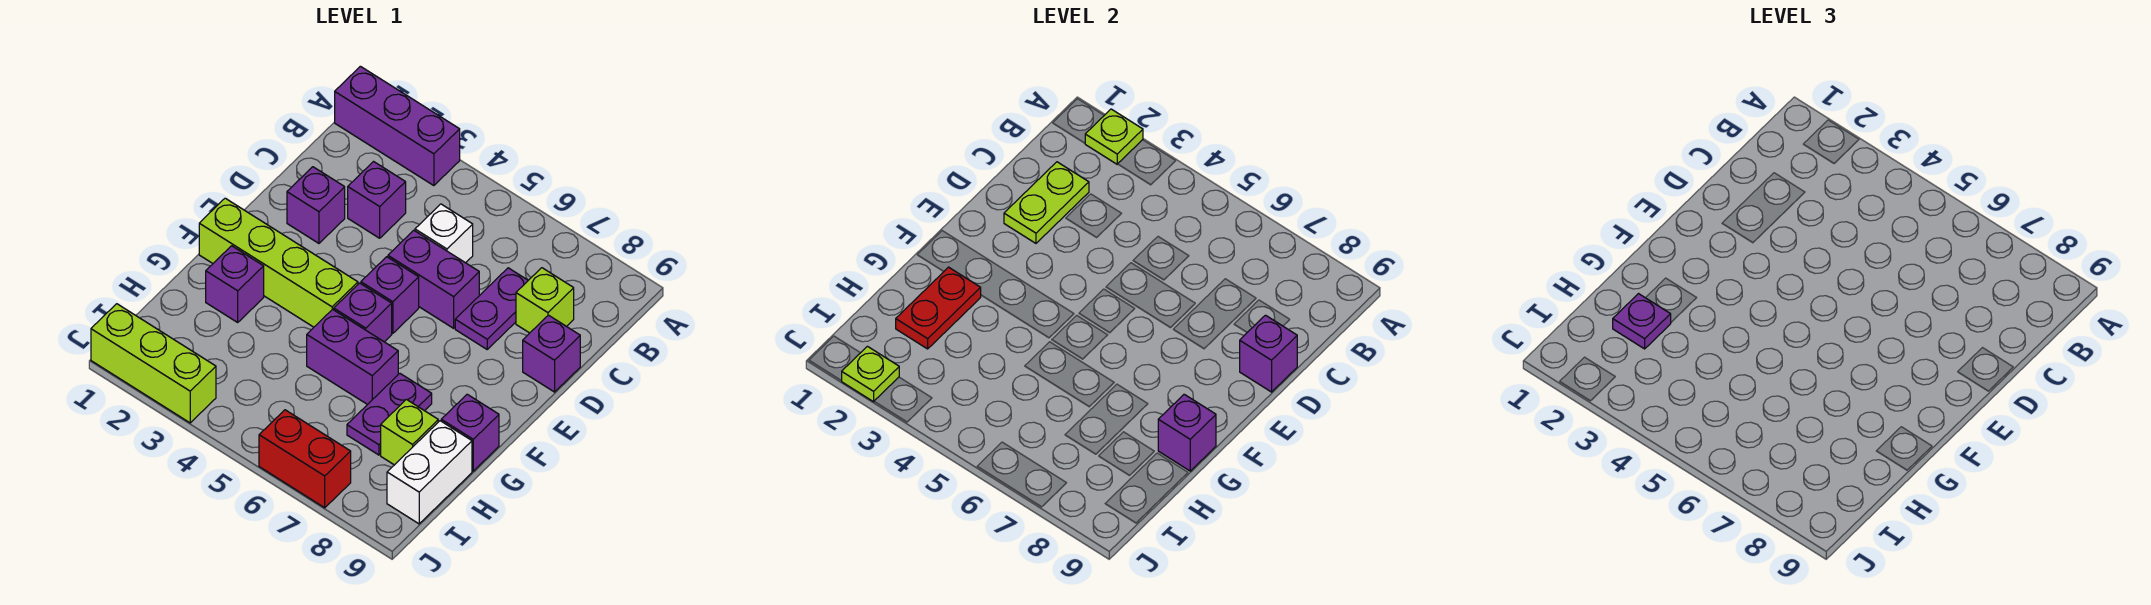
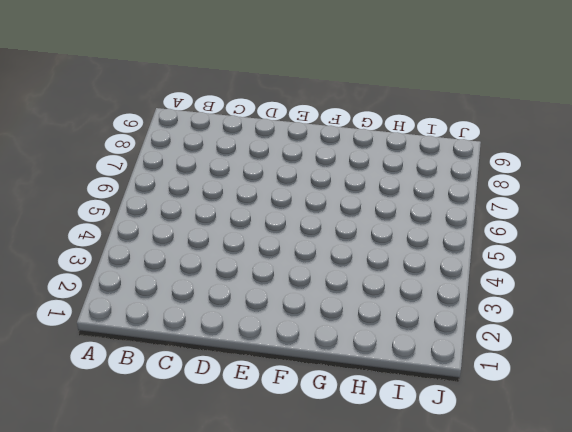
none -> purple brick A1:A3 level 1
none -> purple brick C3 level 1
none -> white brick C5 level 1

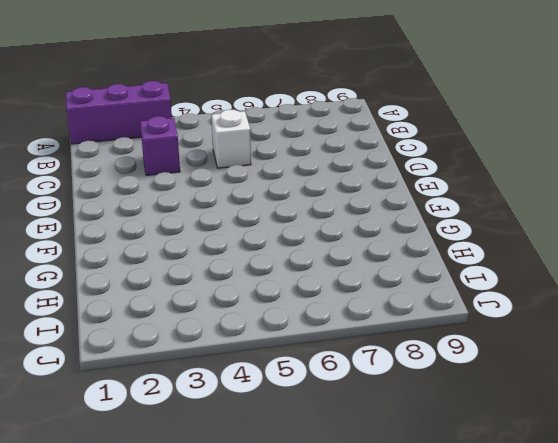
none -> purple plate C7:D7 level 1
none -> lime brick C8 level 1
none -> purple brick D2 level 1

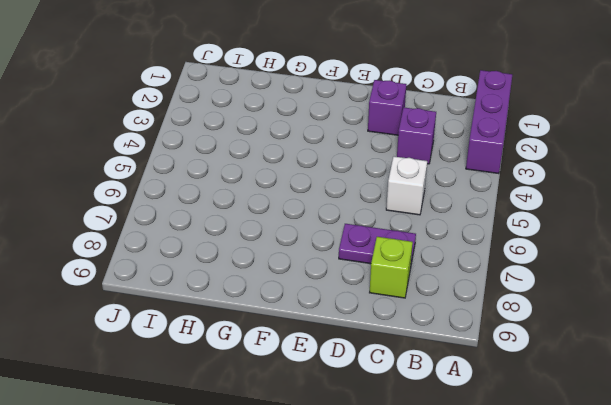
none -> purple brick D5:D6 level 1
none -> purple brick D9 level 1
none -> purple brick E5 level 1

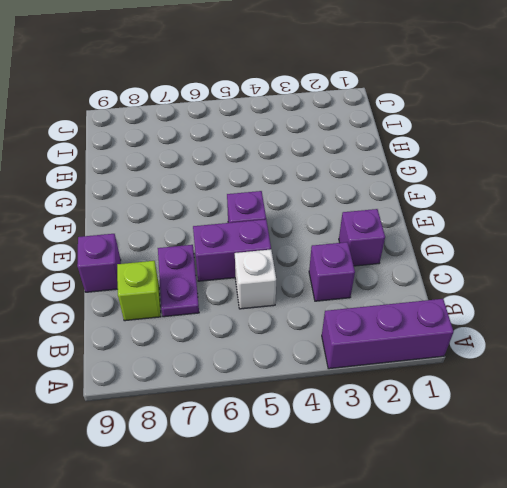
none -> lime brick F1:F4 level 1
none -> purple brick F5 level 1
none -> purple brick G2 level 1

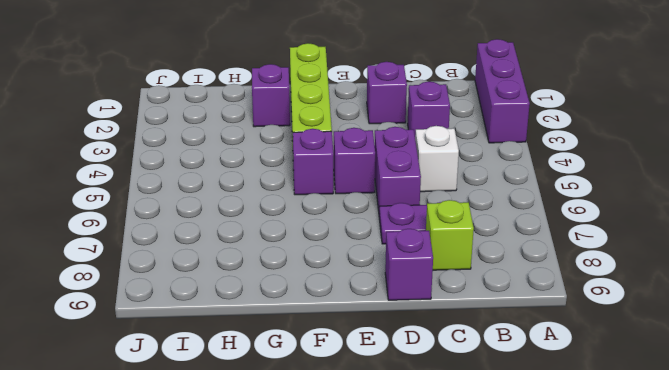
none -> purple brick G5:G6 level 1
none -> purple plate G7:H7 level 1
none -> purple brick G9 level 1

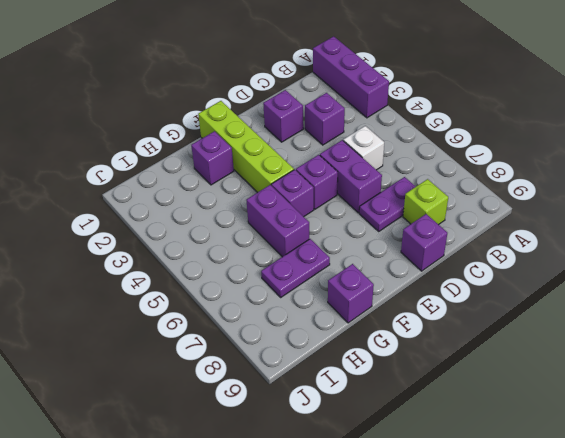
none -> lime brick H8 level 1
none -> white brick H9:I9 level 1
none -> lime brick J1:J3 level 1

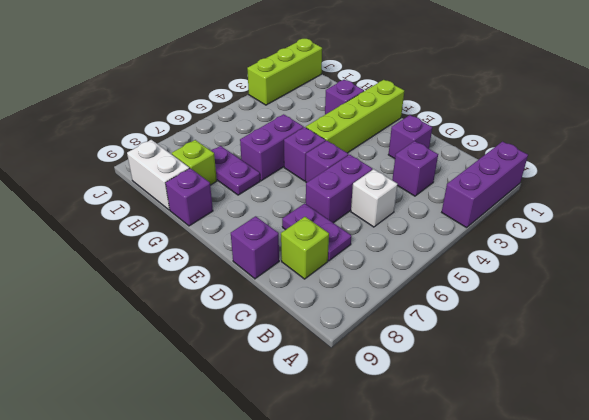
none -> red brick J6:J7 level 1
none -> lime plate A2 level 2
none -> lime plate C2:D2 level 2

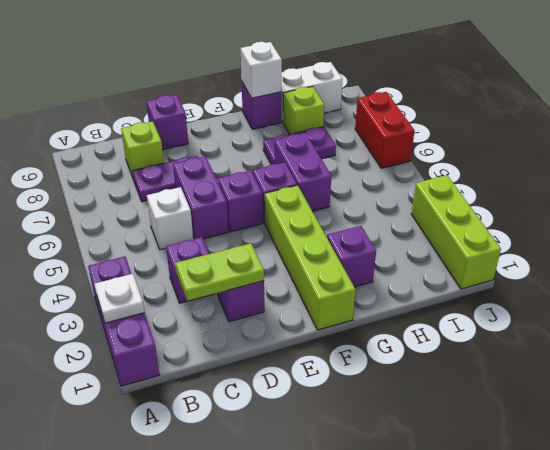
white plate A2 level 2 -> lime plate A2 level 2
white brick G9 level 2 -> purple brick G9 level 2
none -> purple brick D9 level 2
none -> red plate G2:H2 level 2
none -> lime plate J2 level 2

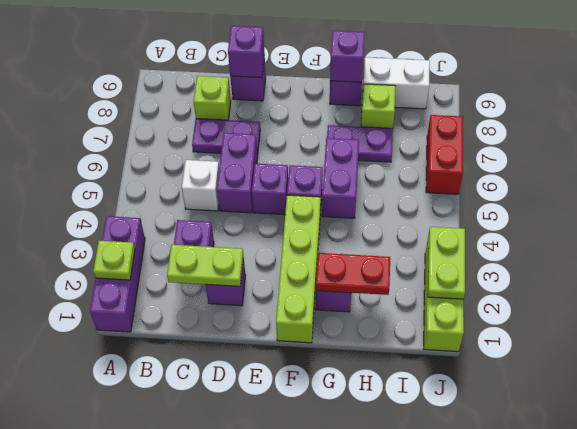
lime plate J2:J3 level 2 -> lime plate J2 level 2
none -> purple plate H2 level 3

